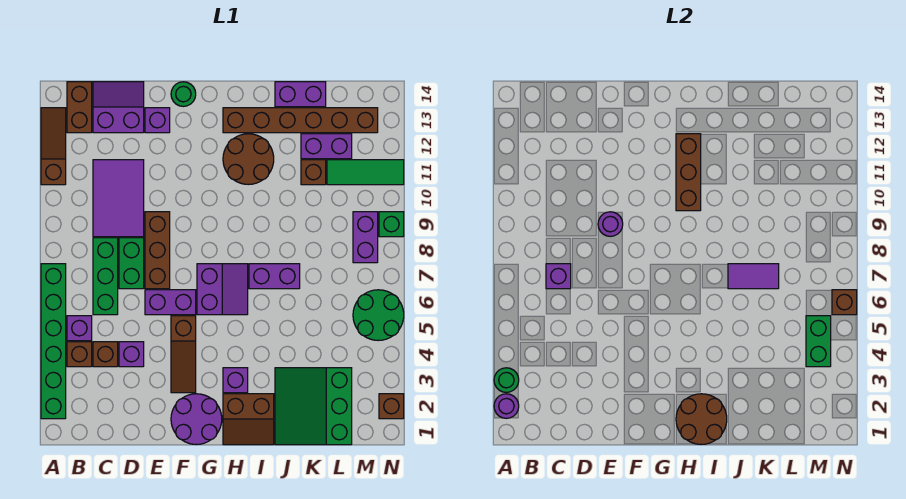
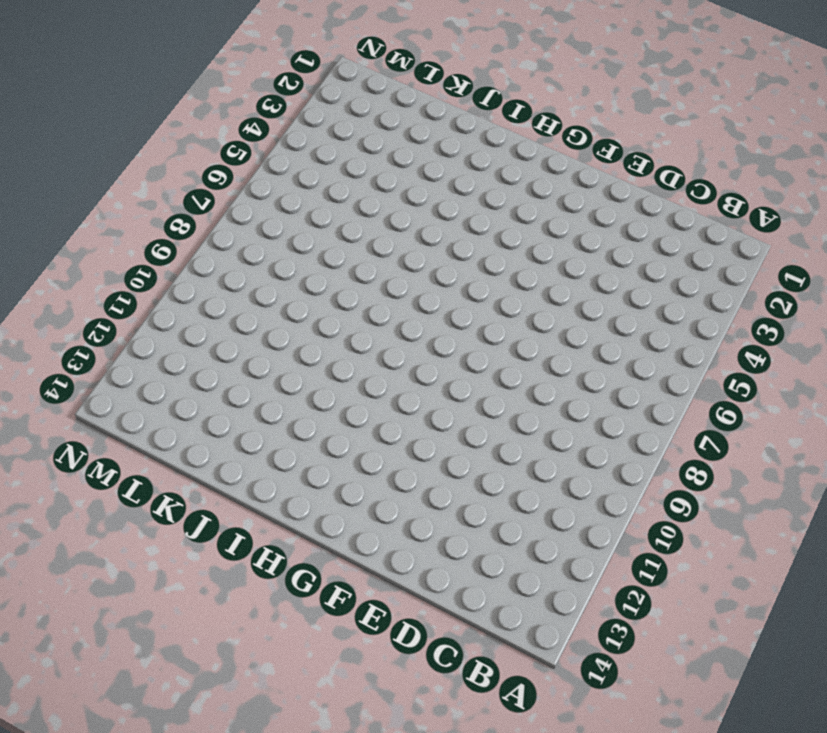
none -> green brick A2:A7 level 1
none -> brown slope A11:A13 level 1 top 11
none -> brown brick B4 level 1
none -> purple brick B5 level 1

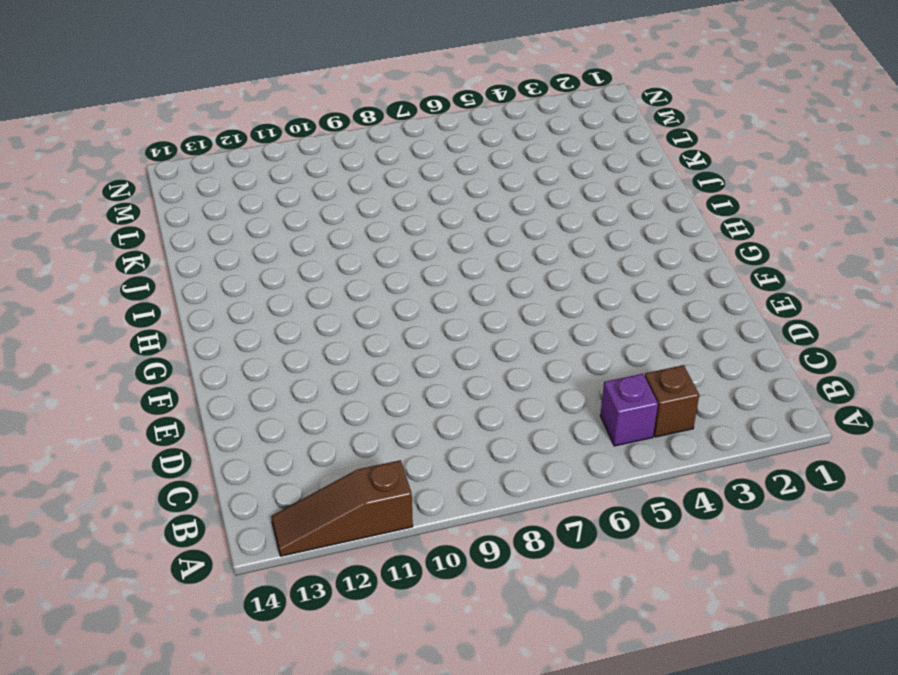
none -> green brick A2:A7 level 1
none -> brown brick B13:B14 level 1
none -> brown brick C4 level 1
none -> green brick C6:C8 level 1

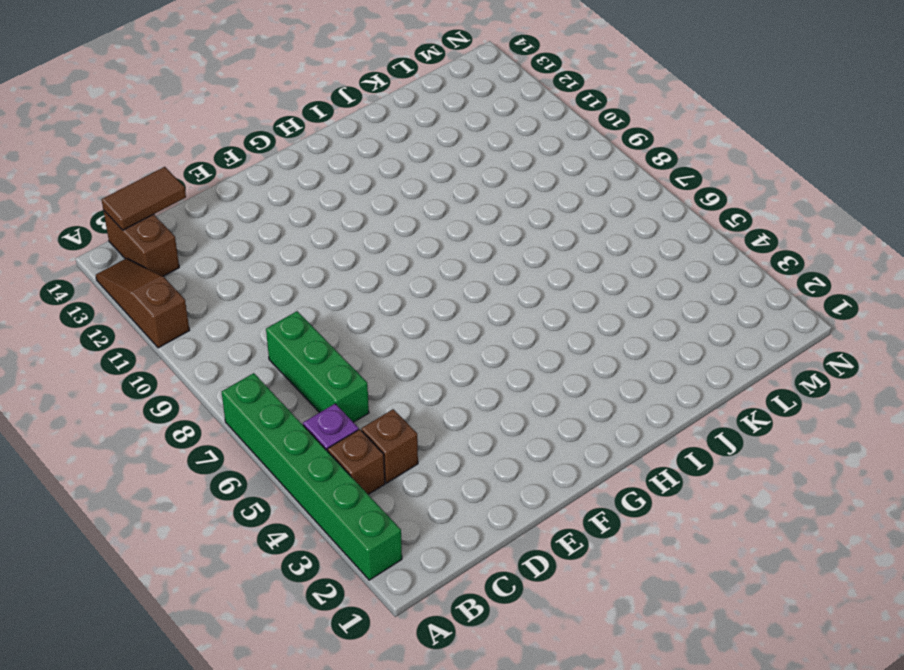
brown tile B14:C14 level 2 -> none
none -> purple tile C9:D11 level 1
none -> purple slope C13:D14 level 1 top 13
none -> purple brick D4 level 1
none -> green brick D7:D8 level 1

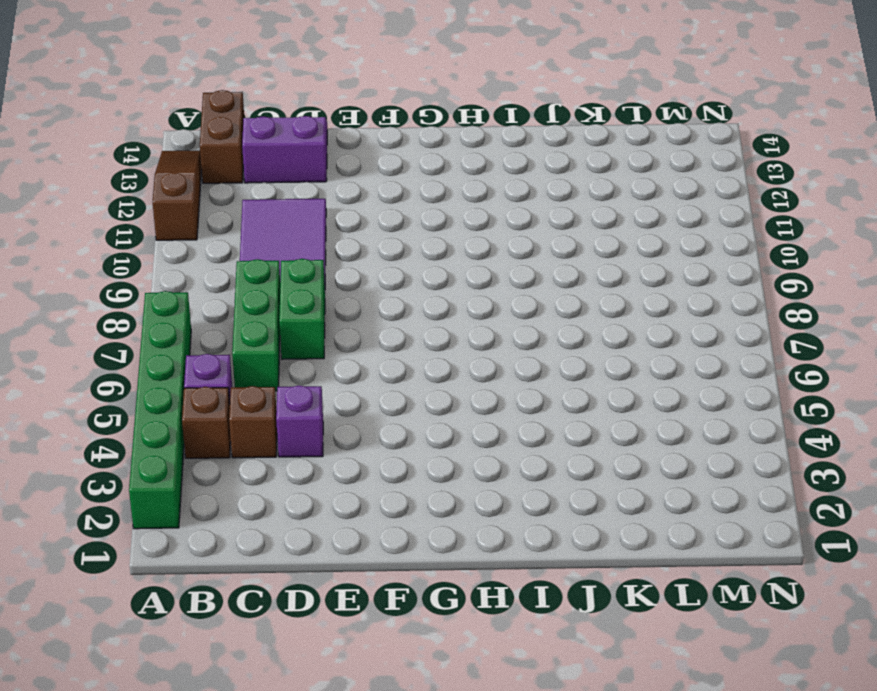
none -> purple brick E6:F6 level 1
none -> brown brick E7:E9 level 1
none -> purple brick E13 level 1
none -> purple round brick F1:G2 level 1

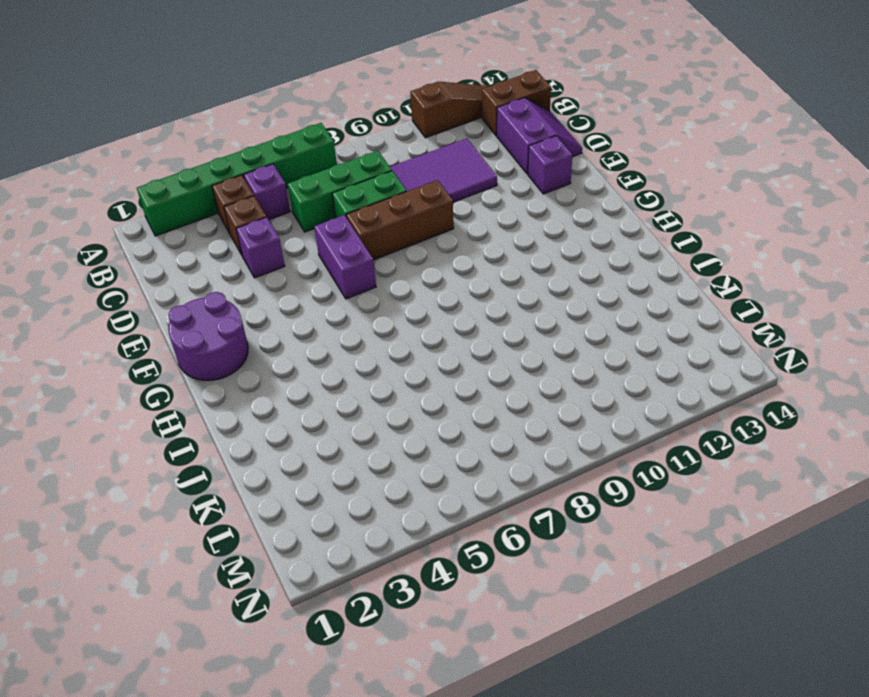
none -> brown slope F3:F5 level 1 top 5
none -> green round brick F14 level 1
none -> purple slope G6:H7 level 1 top G
none -> brown slope H1:I2 level 1 top 2

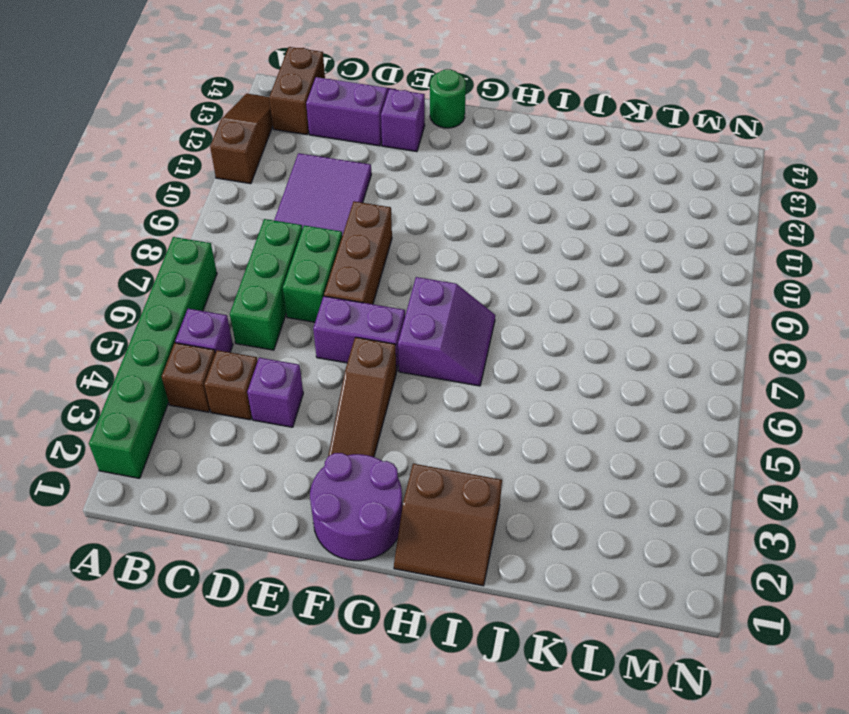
none -> purple brick H3 level 1
none -> brown round brick H11:I12 level 1
none -> brown brick H13:M13 level 1
none -> purple brick I7:J7 level 1

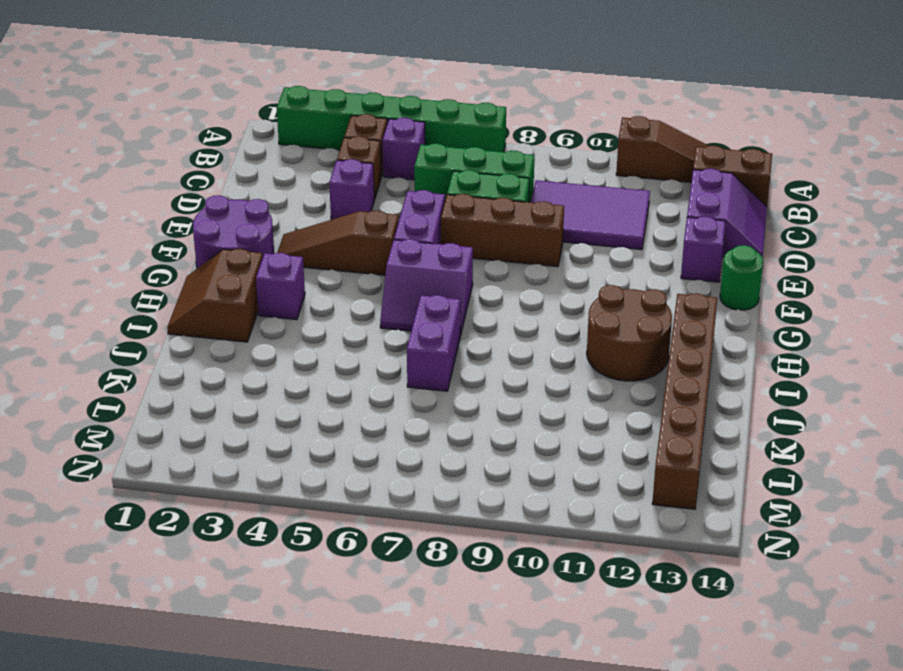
none -> green slope J1:L3 level 1 top L
none -> purple brick J14:K14 level 1
none -> brown brick K11 level 1
none -> purple brick K12:L12 level 1

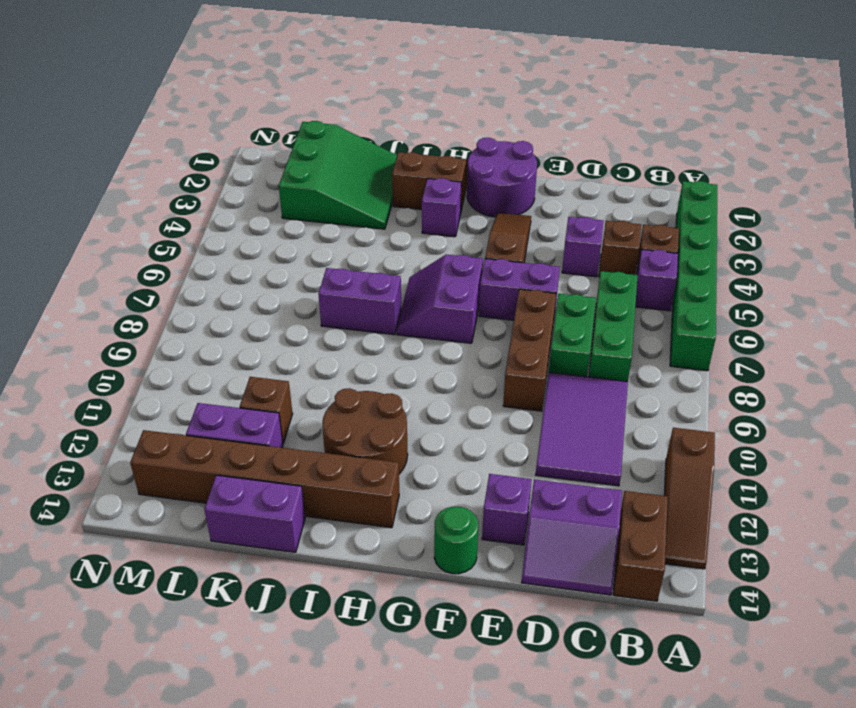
none -> green tile L11:N11 level 1
none -> green round brick M5:N6 level 1
none -> purple brick M8:M9 level 1
none -> brown brick N2 level 1

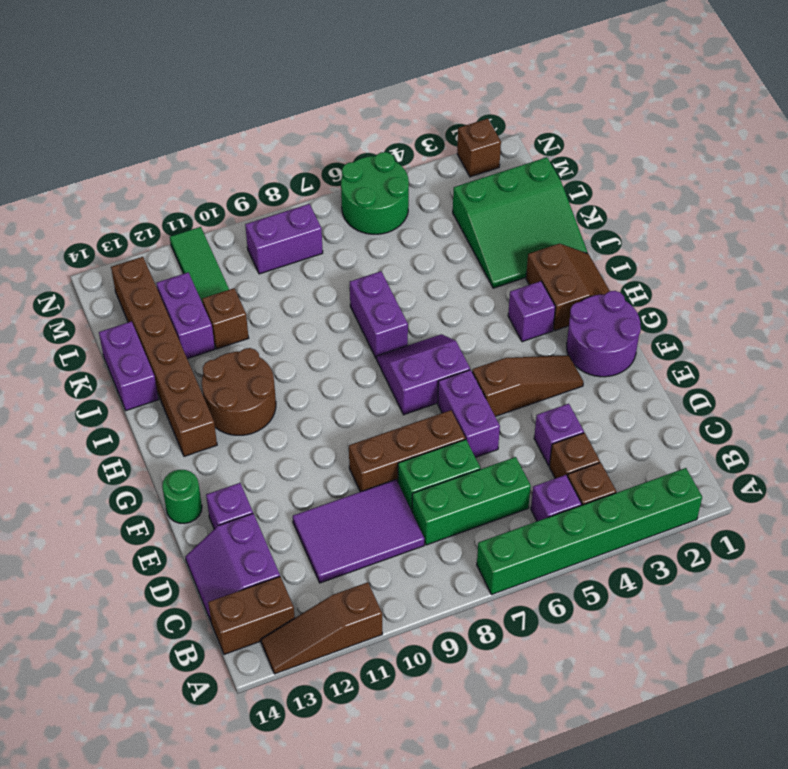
none -> green brick N9 level 1
none -> purple round brick A2 level 2
none -> green round brick A3 level 2
none -> purple brick C7 level 2

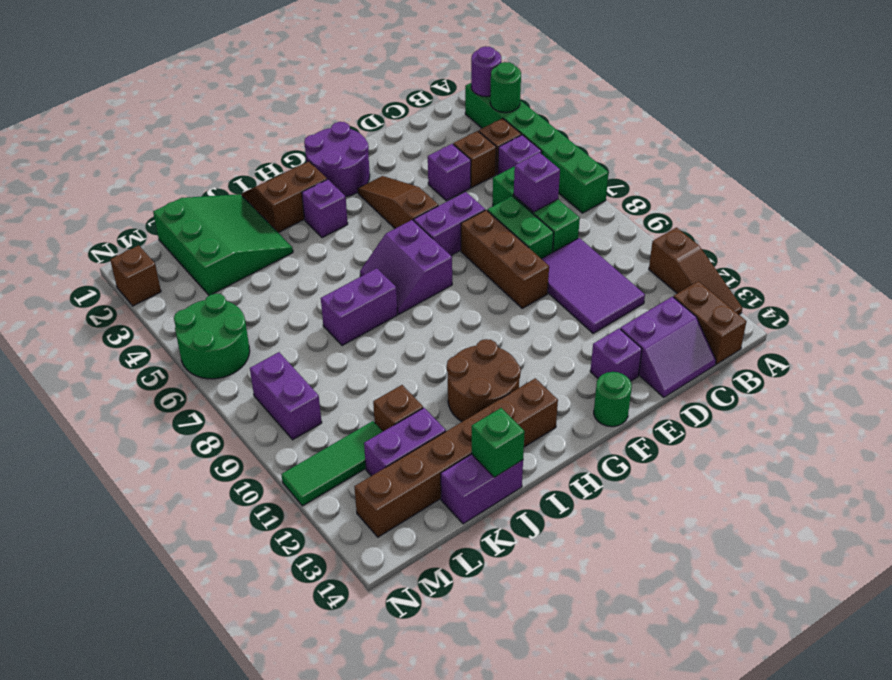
green brick J14 level 2 -> green brick N9 level 1
none -> purple round brick E9 level 2
none -> brown round brick H1:I2 level 2
none -> brown brick H10:H12 level 2
none -> purple tile J7:K7 level 2

